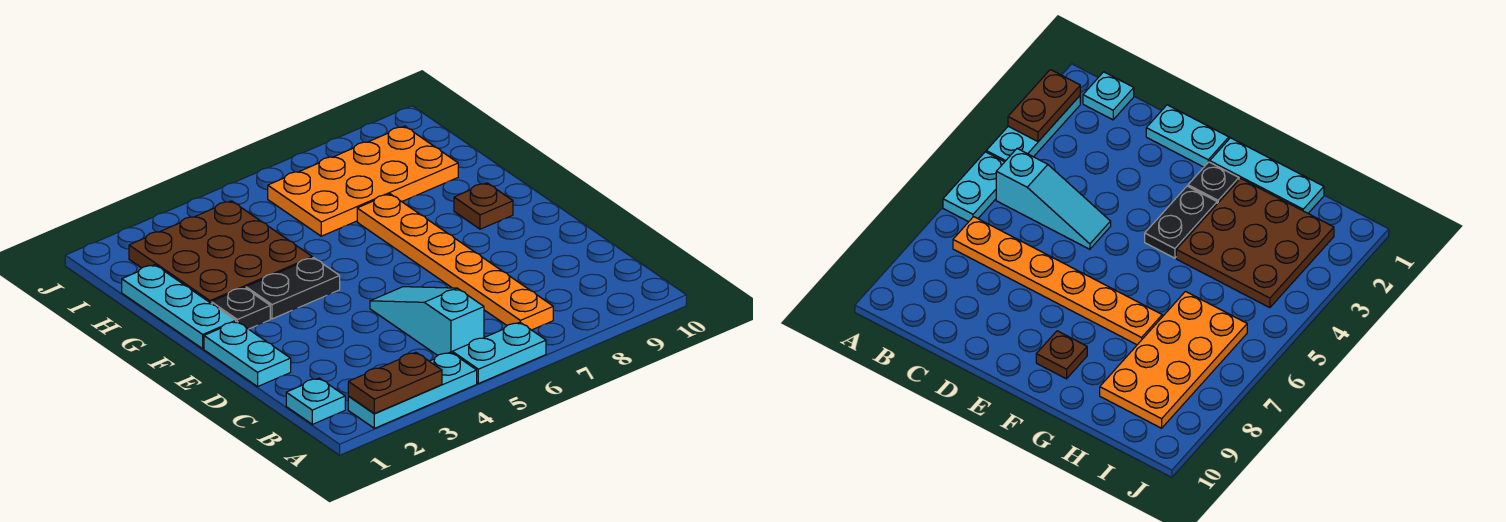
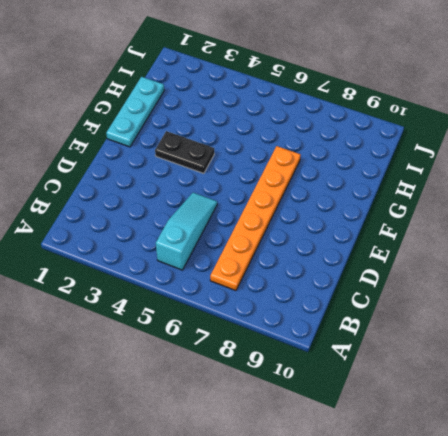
none -> cyan plate A2:A4 level 1
none -> cyan plate A5:A6 level 1
none -> cyan plate B1 level 1

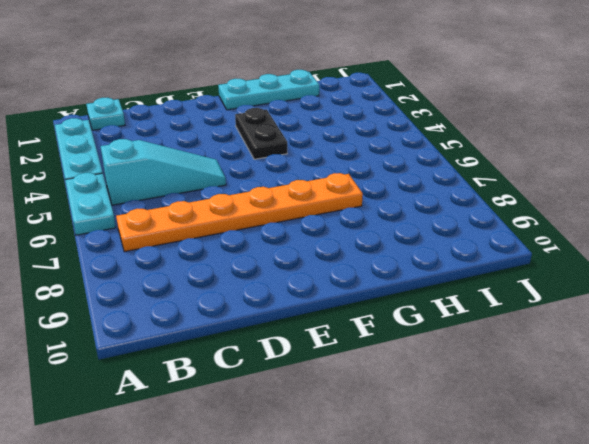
none -> cyan plate D1:E1 level 1
none -> black plate F2 level 1
none -> brown plate F9 level 1

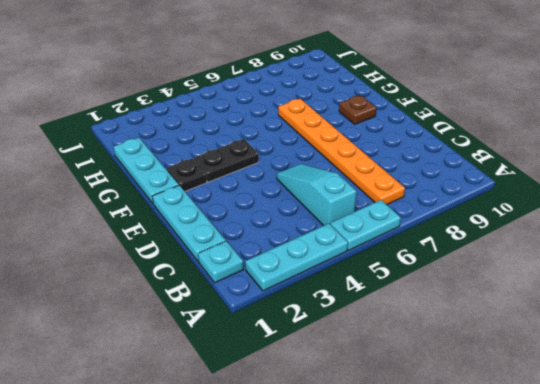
cyan plate C1:E1 level 1 -> cyan plate D1:E1 level 1
none -> brown plate G2:I4 level 1
none -> orange plate H6:I9 level 1
none -> brown plate A2:A3 level 2

